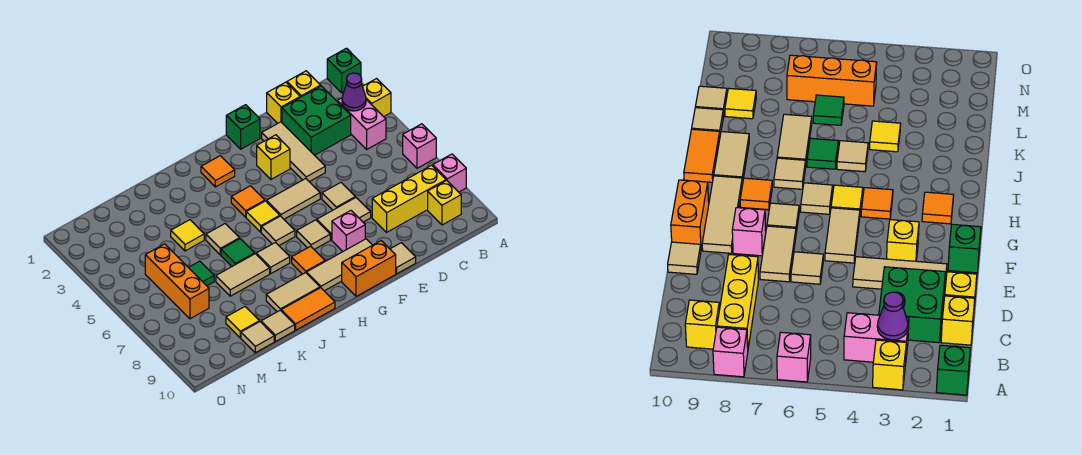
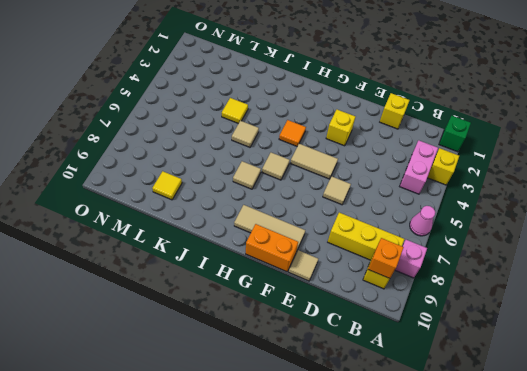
pink cone A6 level 1 -> pink brick A6 level 1
orange brick B9 level 2 -> none
none -> yellow brick C1 level 1
none -> green brick C2:D3 level 1
none -> tan tile E2:E4 level 1
none -> tan tile E7:F7 level 1

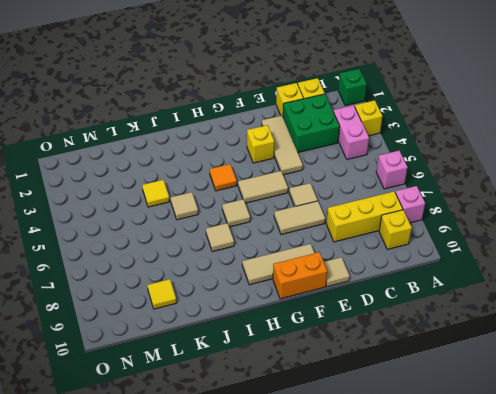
none -> green brick F1 level 1
none -> pink brick F8 level 1
none -> tan tile G7 level 1
none -> orange tile H2 level 1

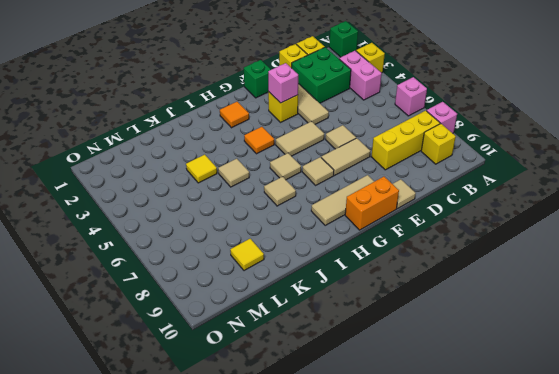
pink brick F3 level 2 -> pink brick F8 level 1
none -> yellow tile H5 level 1
none -> orange tile H8 level 1
none -> tan tile I9:J9 level 1
none -> orange tile I10:J10 level 1

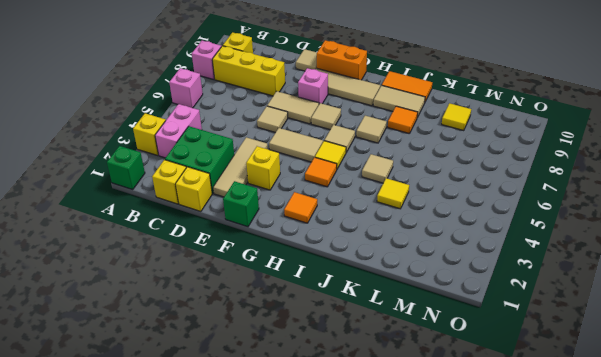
orange tile J8 level 1 -> orange tile H8 level 1
none -> green tile J6 level 1
none -> tan tile J7:K7 level 1
none -> tan tile K10 level 1
none -> green tile L6 level 1

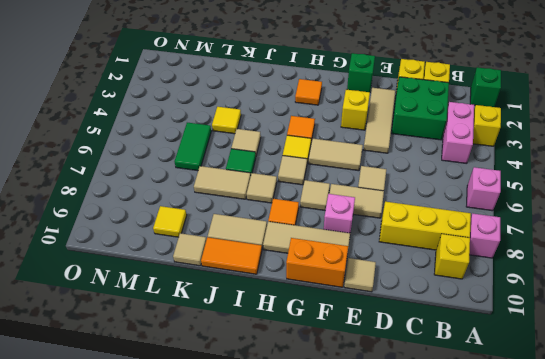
green tile L5:L6 level 1 -> green tile L6 level 1
none -> tan tile L10 level 1
none -> orange brick M5:M7 level 1
none -> purple cone B3 level 2

